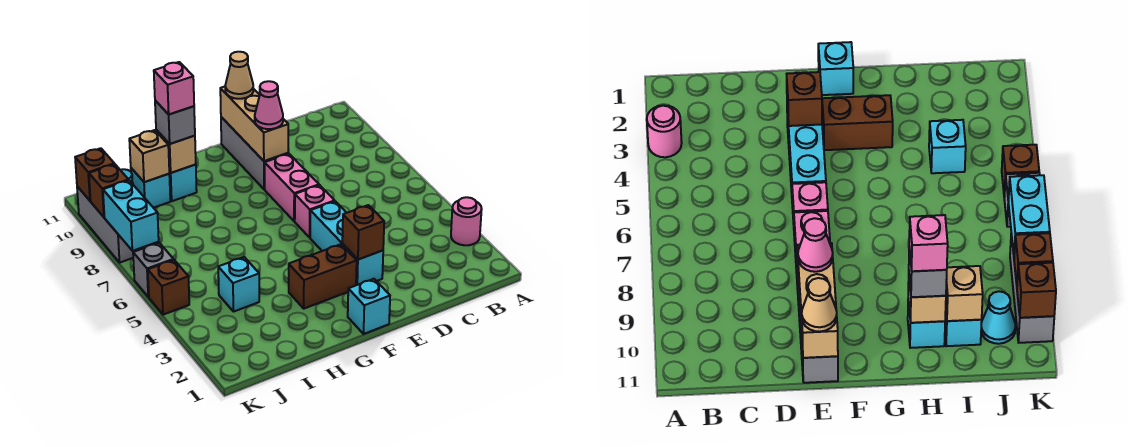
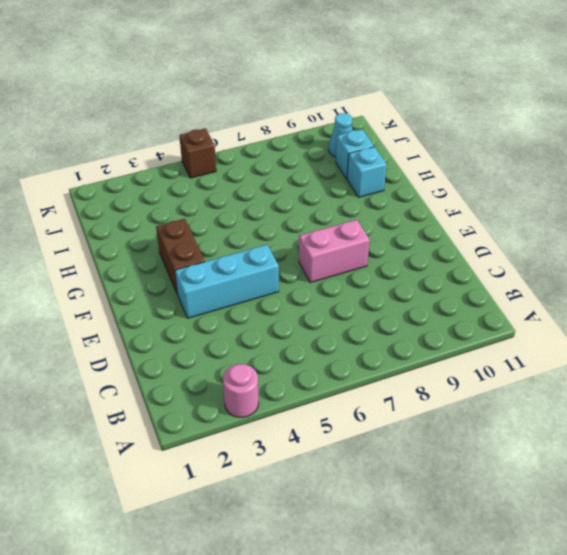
none -> pink brick E6 level 1
none -> grey brick E9:E11 level 1
none -> cyan brick F1 level 1

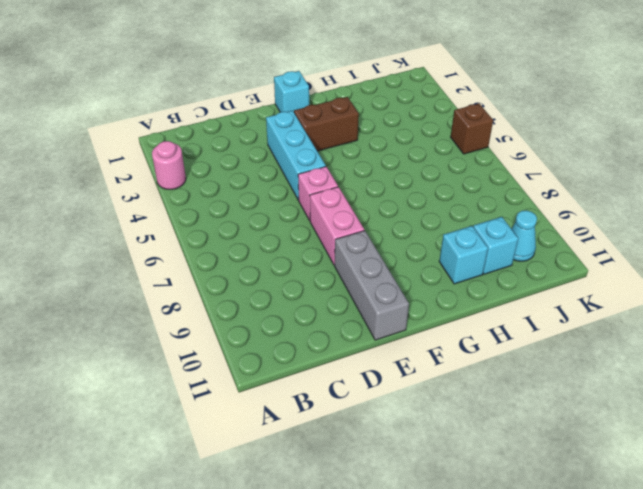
none -> cyan brick I4 level 1
none -> grey brick K6 level 1
none -> grey brick K8:K10 level 1

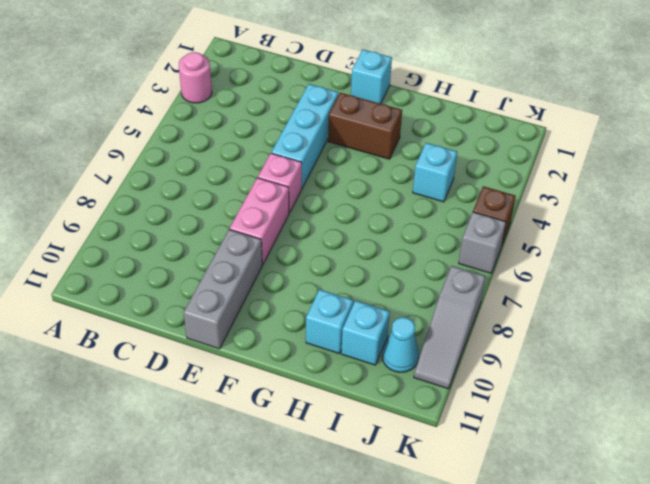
grey slope K8:K10 level 1 top 8 -> grey brick K8:K10 level 1
none -> brown brick E3 level 2
none -> tan brick E9:E11 level 2
none -> tan brick H10 level 2

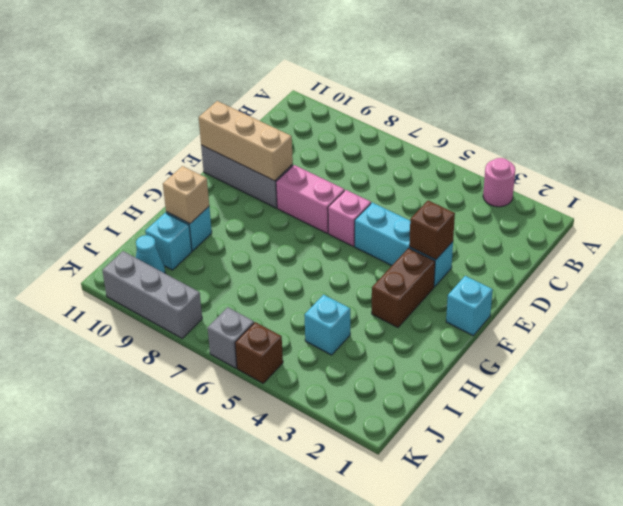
none -> tan brick I10 level 2
none -> cyan brick K7:K8 level 2
none -> brown brick K9 level 2

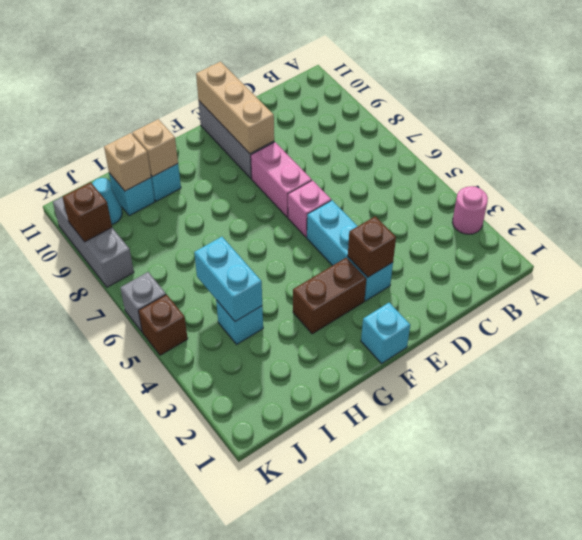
cyan brick I4:I5 level 2 -> cyan brick K7:K8 level 2
none -> brown brick K10 level 2
none -> pink cone E9 level 3
none -> tan cone E11 level 3

